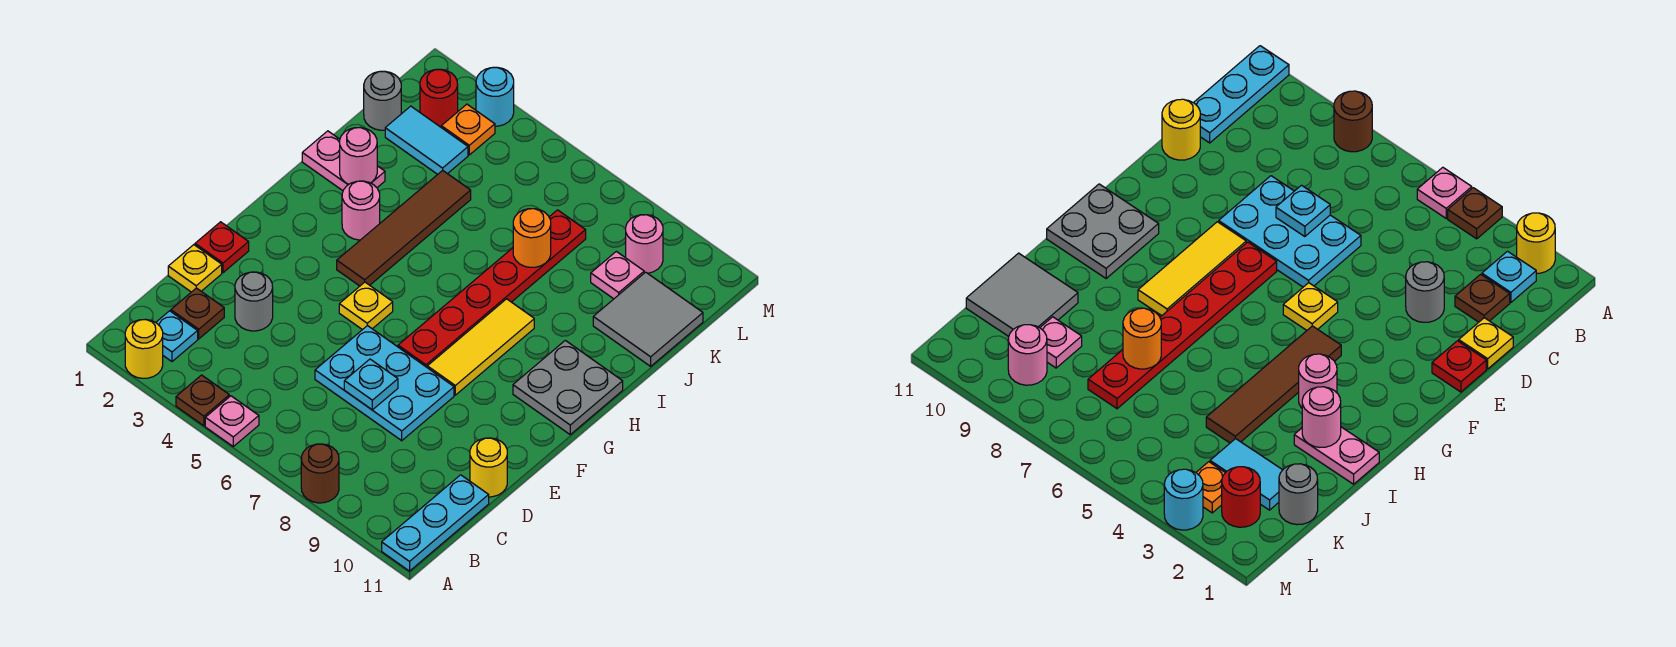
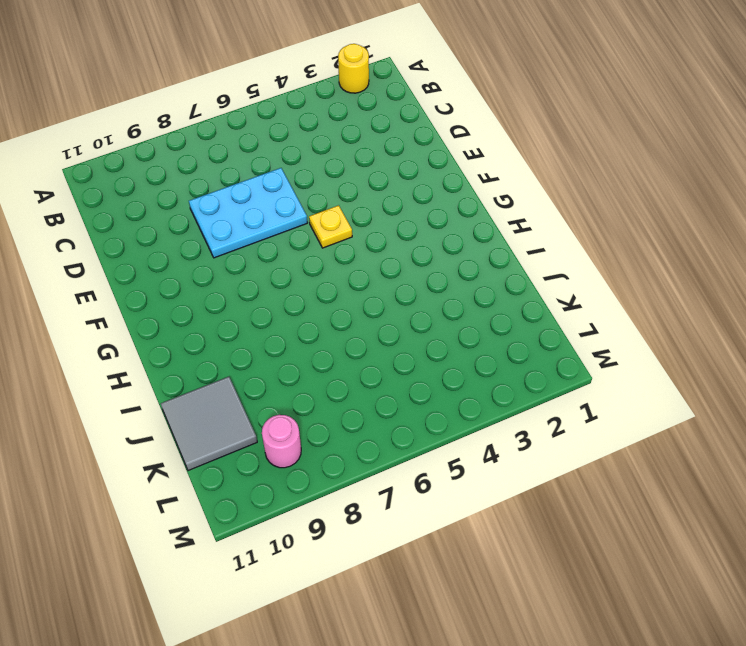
none -> brown plate A4 level 1
none -> pink plate A5 level 1
none -> brown round brick A8 level 1
none -> cyan plate A11:C11 level 1

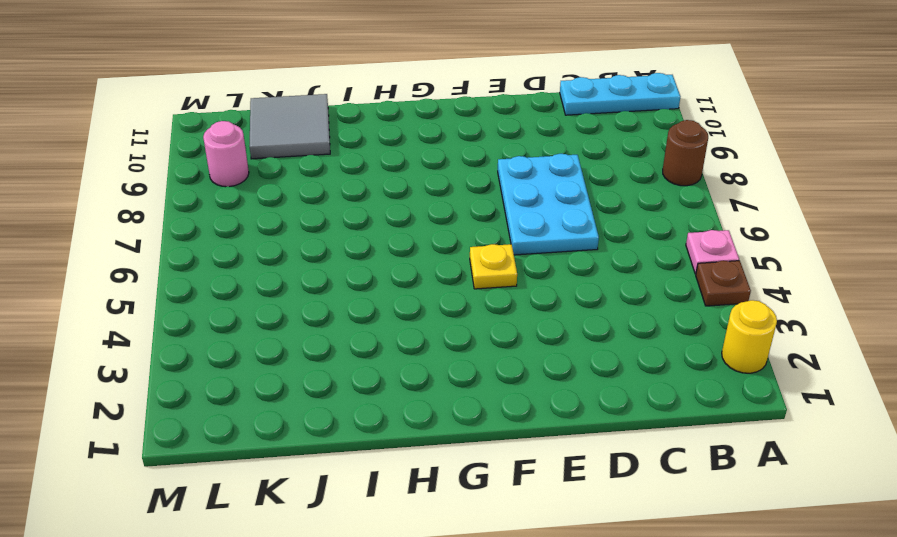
none -> cyan plate B2 level 1
none -> brown plate C2 level 1
none -> yellow plate D1 level 1
none -> grey round brick D3 level 1

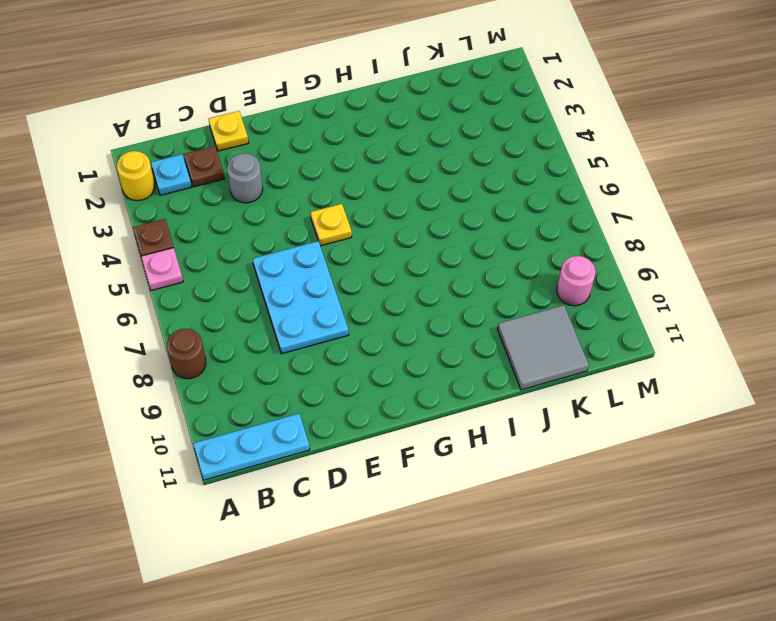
none -> yellow round brick D11 level 1
none -> red plate E1 level 1
none -> red plate F7:K7 level 1
none -> yellow tile F8:H8 level 1

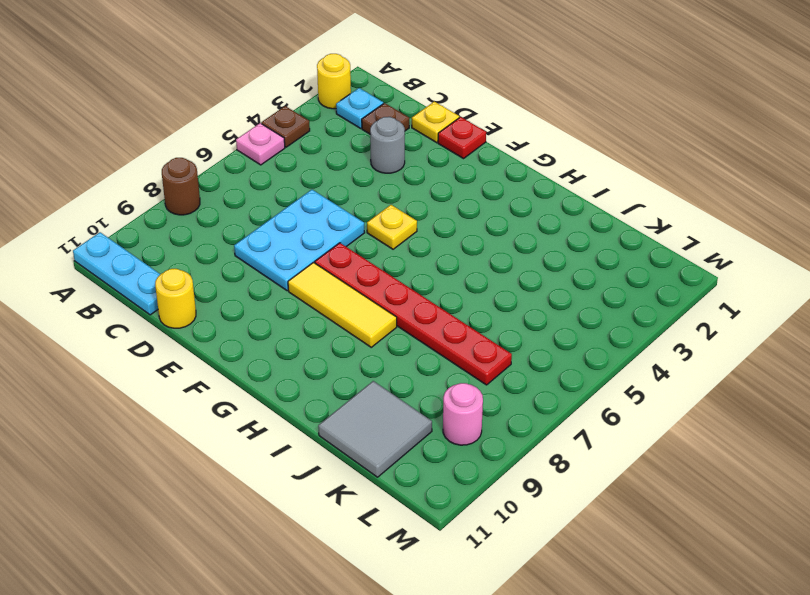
none -> brown tile G4:J4 level 1
none -> grey plate G10:H11 level 1
none -> pink round brick H3 level 1
none -> pink plate I1:I2 level 1

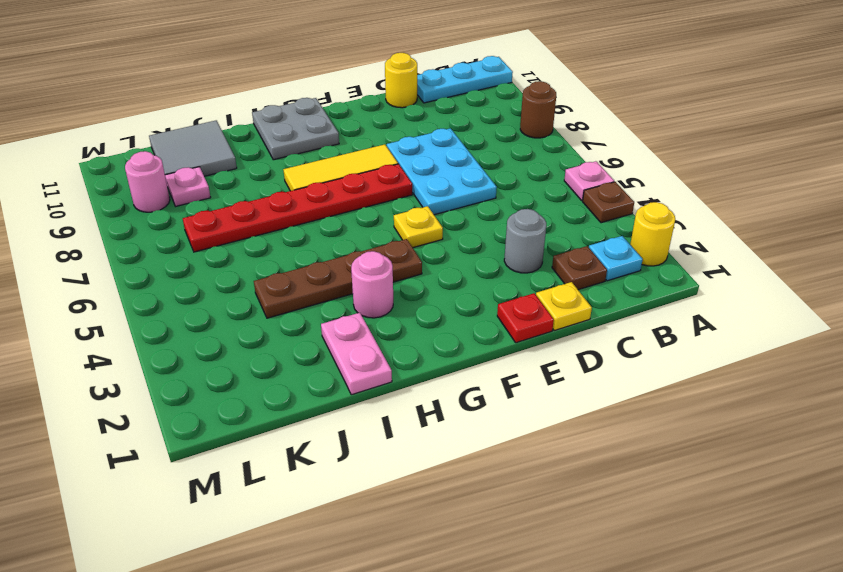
brown plate G4:J4 level 1 -> brown tile G4:J4 level 1
none -> grey round brick K1 level 1
none -> cyan tile K2:K3 level 1
none -> red round brick L2 level 1
none -> orange plate L3 level 1

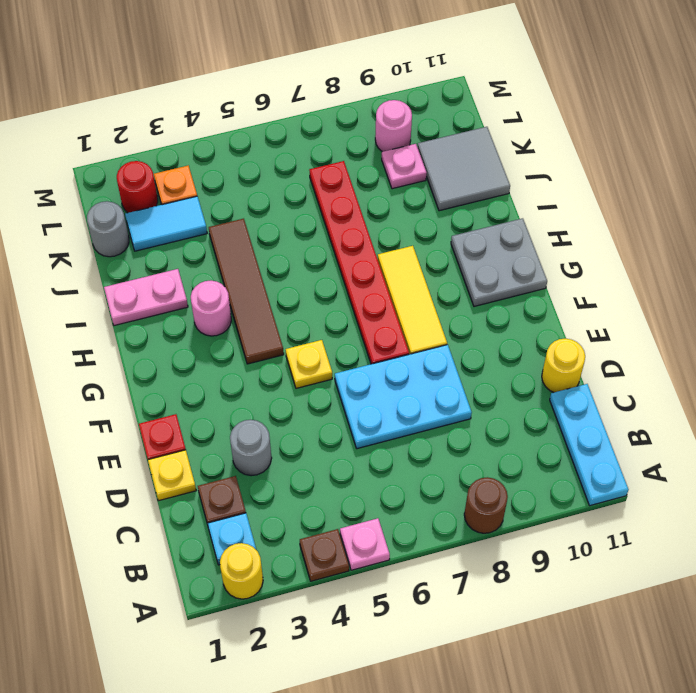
none -> cyan round brick M3 level 1
none -> cyan plate D7 level 2
none -> pink round brick I2 level 2
none -> orange round brick J7 level 2

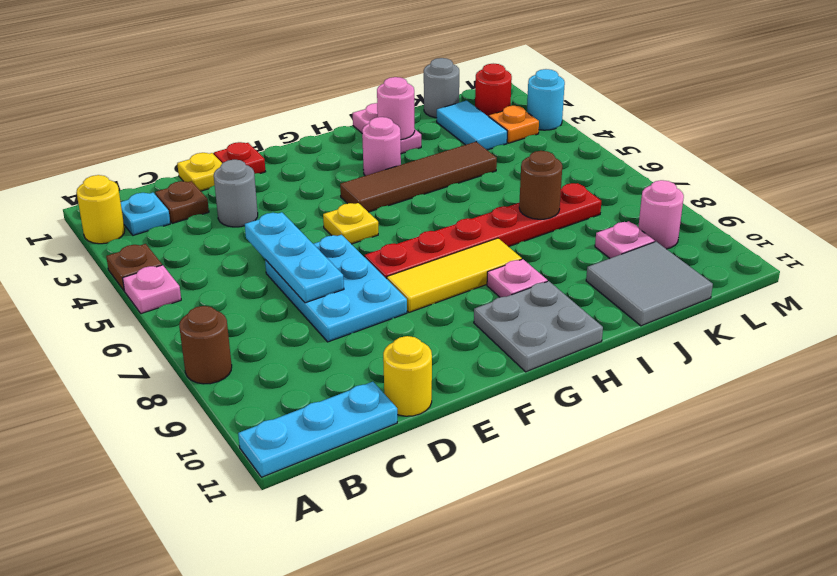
cyan plate D5:D7 level 2 -> cyan plate D7 level 2
pink plate H9 level 1 -> none
brown round brick J7 level 2 -> orange round brick J7 level 2

